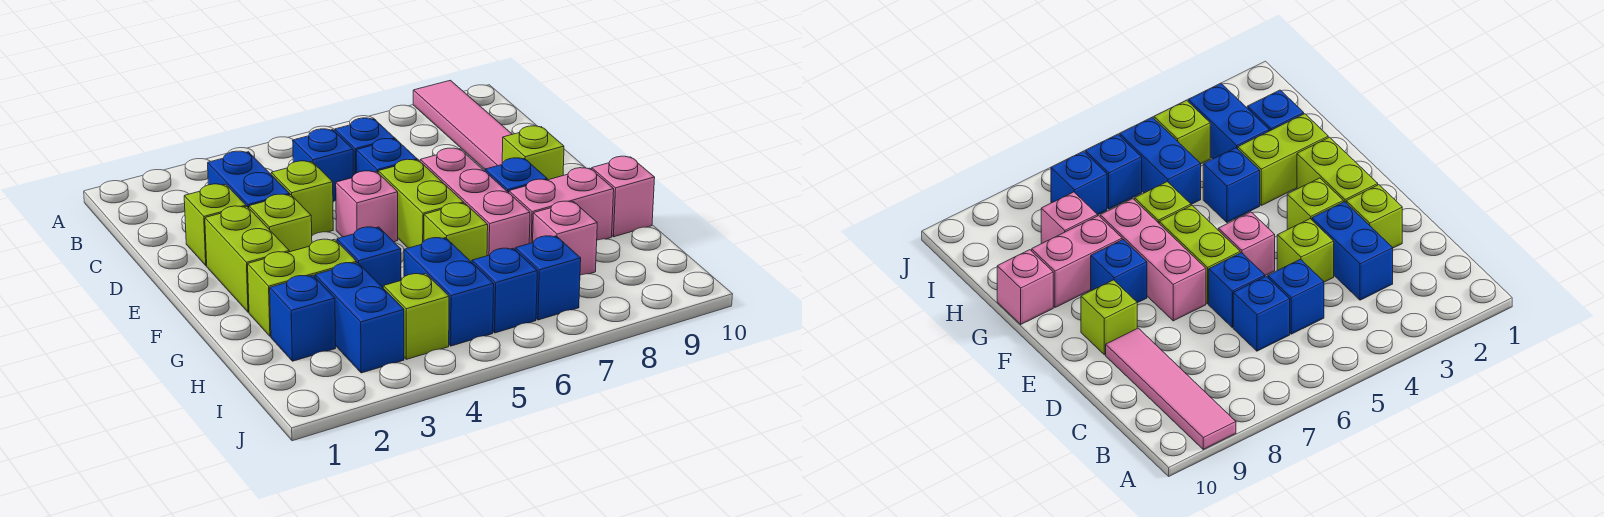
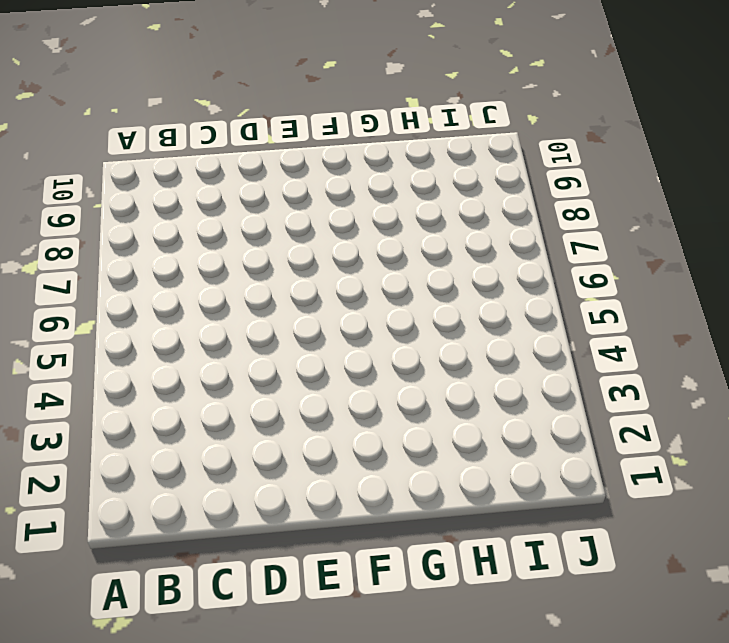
none -> pink tile A9:D9 level 1
none -> blue brick C3:D3 level 1
none -> blue brick C5 level 1

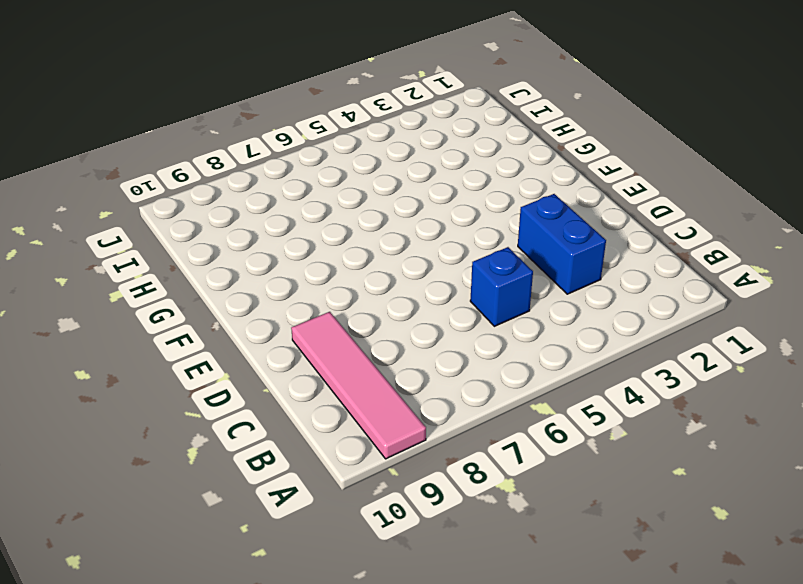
none -> blue brick C6 level 1
none -> lime brick D2 level 1
none -> lime brick D4 level 1

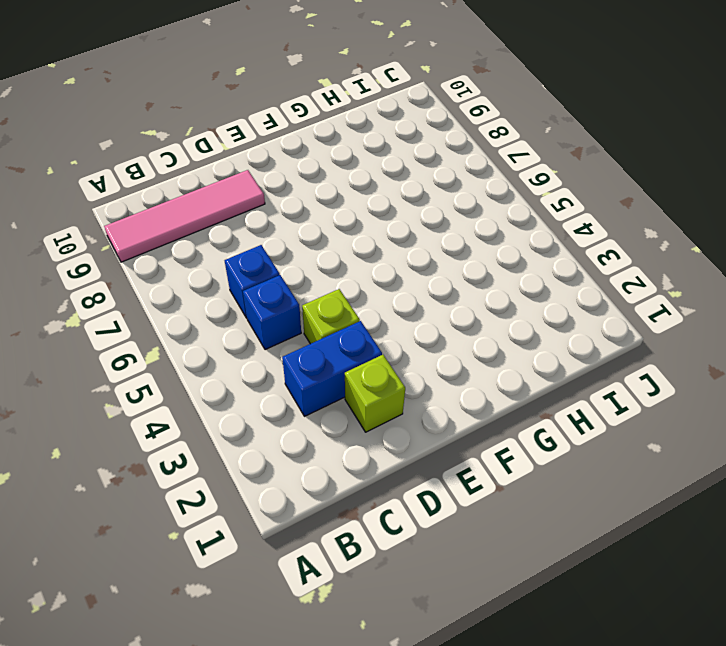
none -> blue brick D6 level 1
none -> lime brick E2:F2 level 1
none -> lime brick E3 level 1

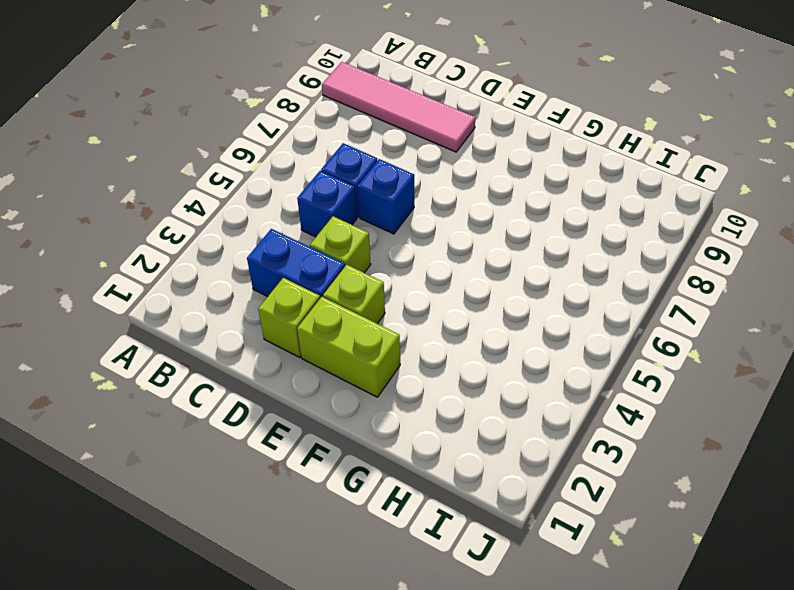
none -> pink brick E5 level 1
none -> lime brick E6:F6 level 1
none -> pink brick E7:G7 level 1

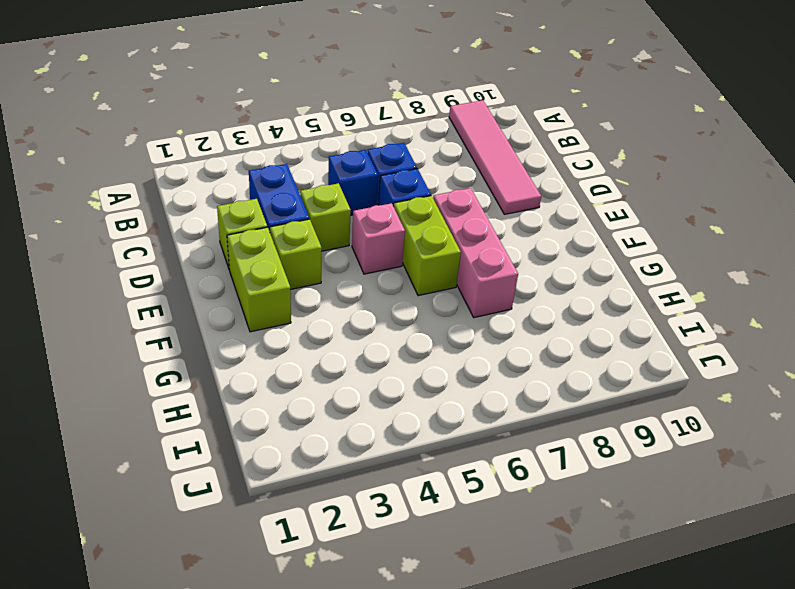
none -> lime brick E9 level 1
none -> blue brick F8 level 1
none -> lime brick G2:G3 level 1

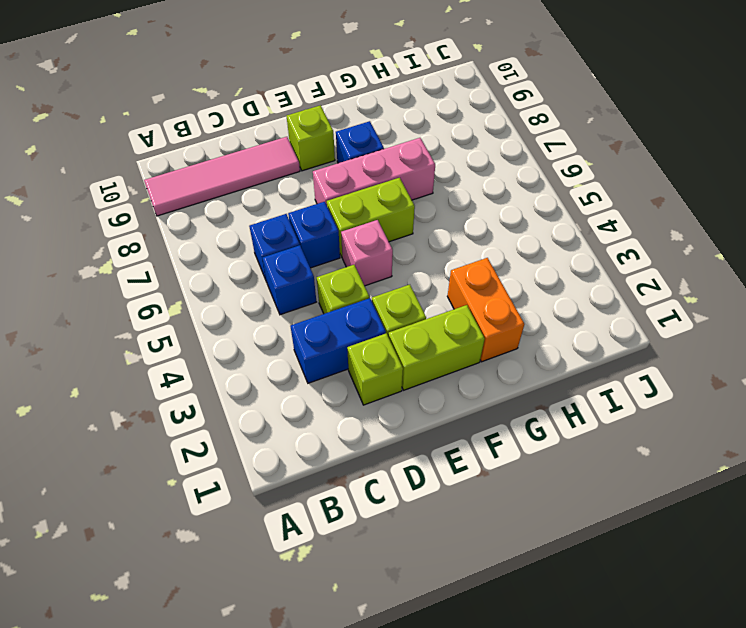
orange brick G2:G3 level 1 -> lime brick G2:G3 level 1
none -> blue brick G4 level 1
none -> lime brick G6 level 1
none -> pink brick G8:G9 level 1

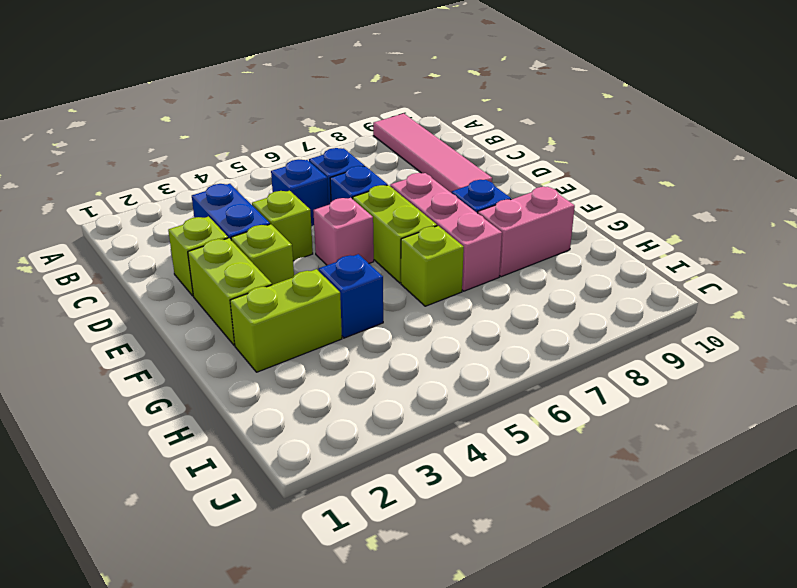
none -> lime brick E9 level 1
none -> pink brick G10 level 1
none -> blue brick H2 level 1

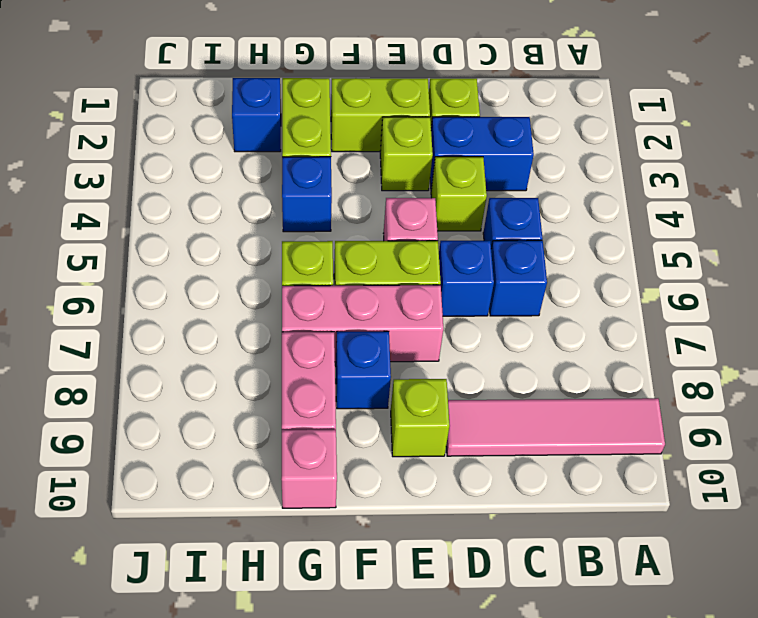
none -> blue brick H3:I3 level 1
none -> blue brick H5:I5 level 1
none -> pink brick H8 level 1

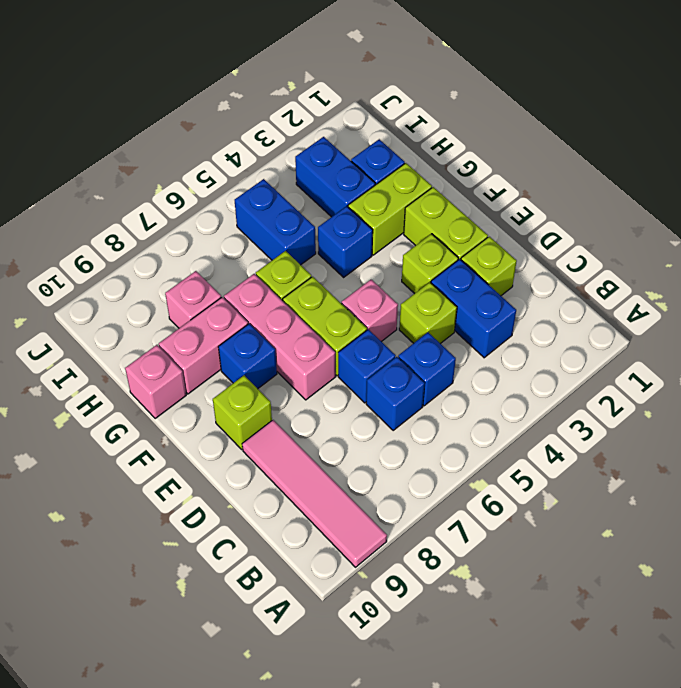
none -> lime brick I4 level 1
none -> blue brick I6 level 1
none -> blue brick I7 level 1

